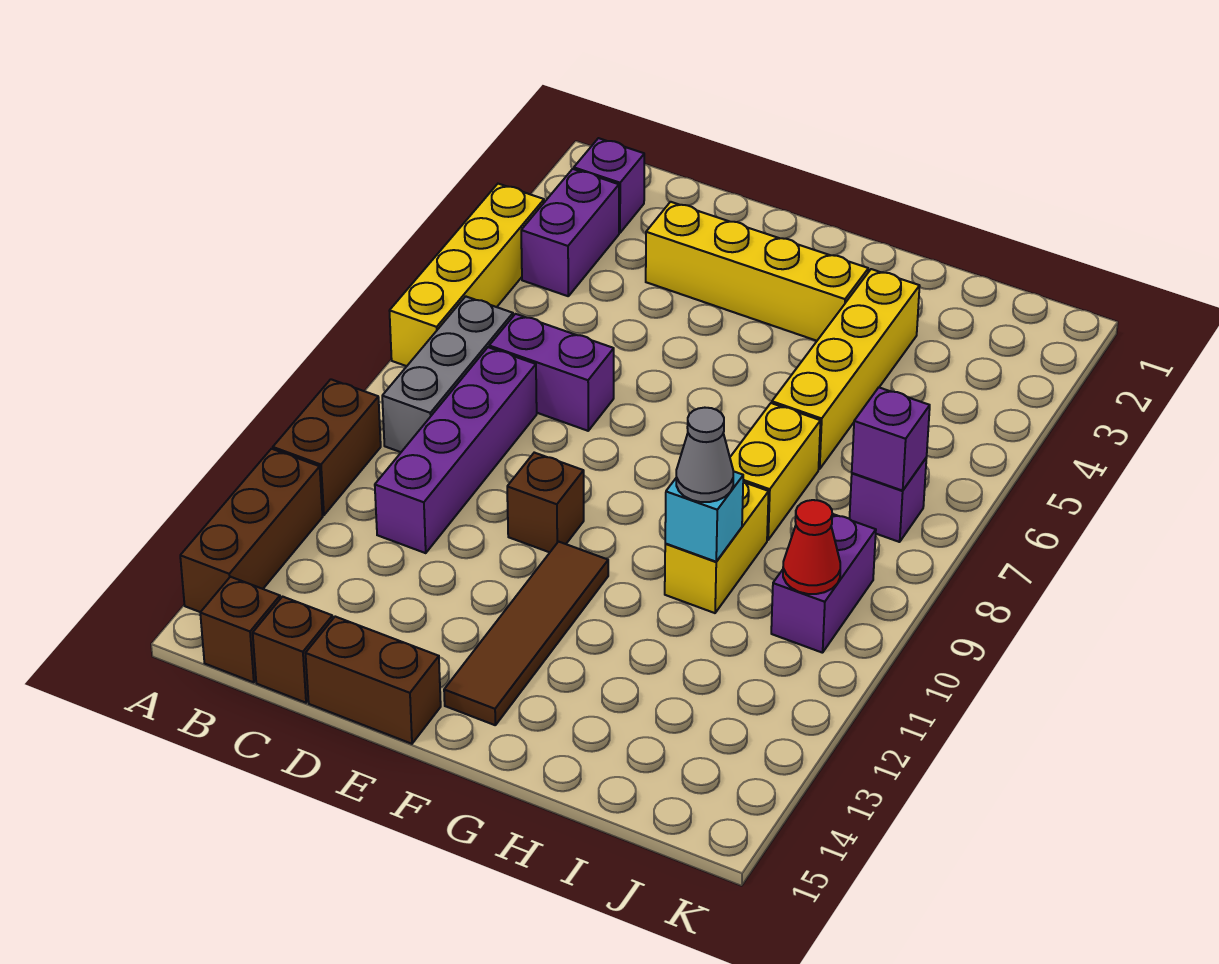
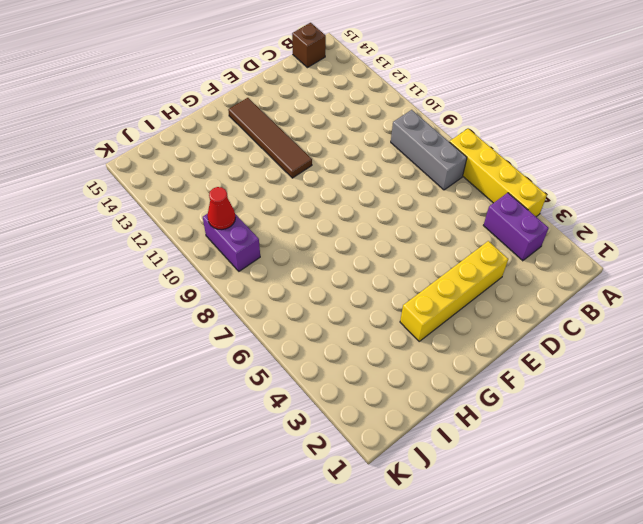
none -> brown brick A10:A11 level 1
none -> brown brick A12:A14 level 1
none -> purple brick B2 level 1

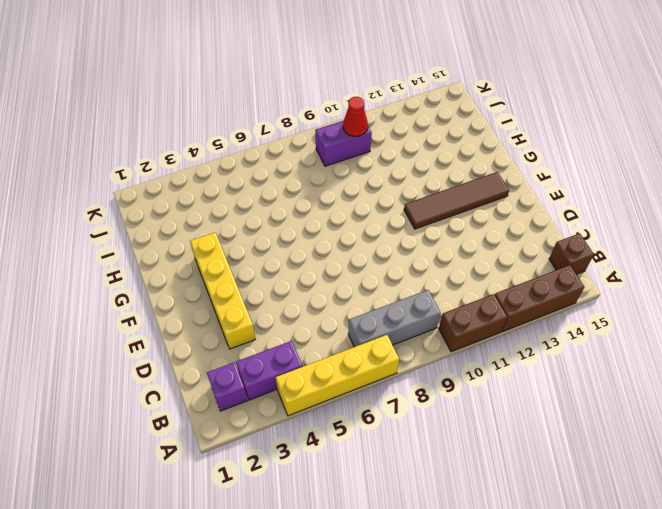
none -> purple brick C7:D7 level 1
none -> purple brick C8:C11 level 1
none -> brown brick C15 level 1

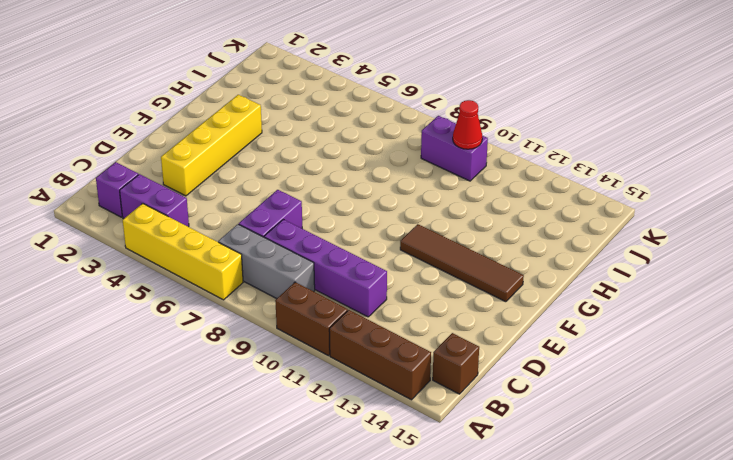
none -> brown brick C15 level 1
none -> brown brick D15:E15 level 1
none -> brown brick E10 level 1

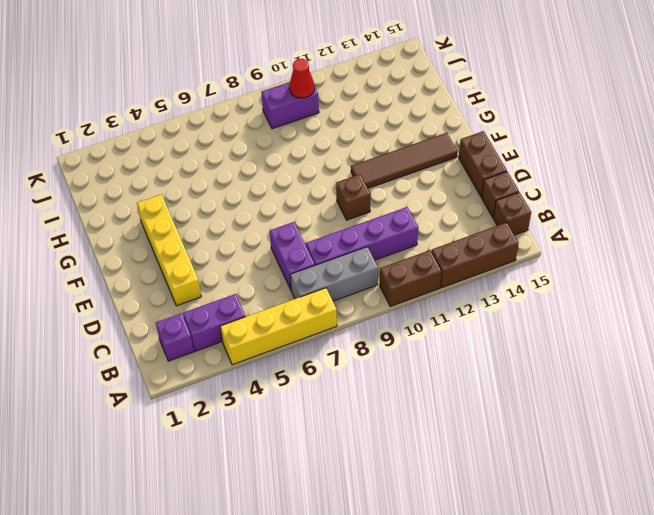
none -> yellow brick H3:H6 level 1
none -> yellow brick H7:H8 level 1
none -> yellow brick H9:H10 level 1

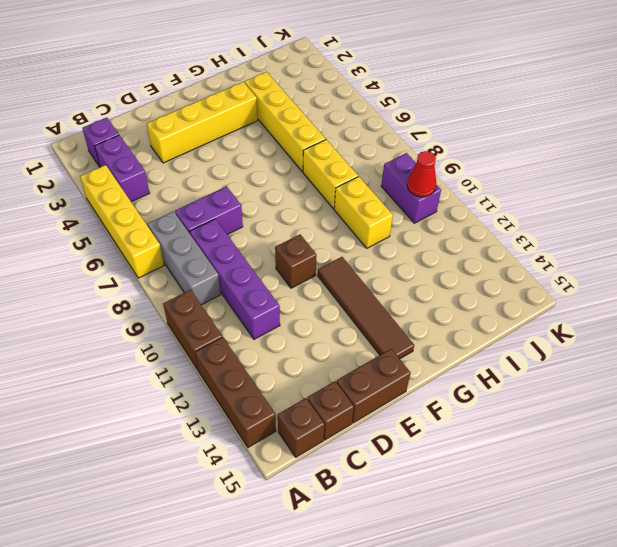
none -> purple brick J7 level 1
none -> cyan brick H10 level 2
none -> purple brick J7 level 2

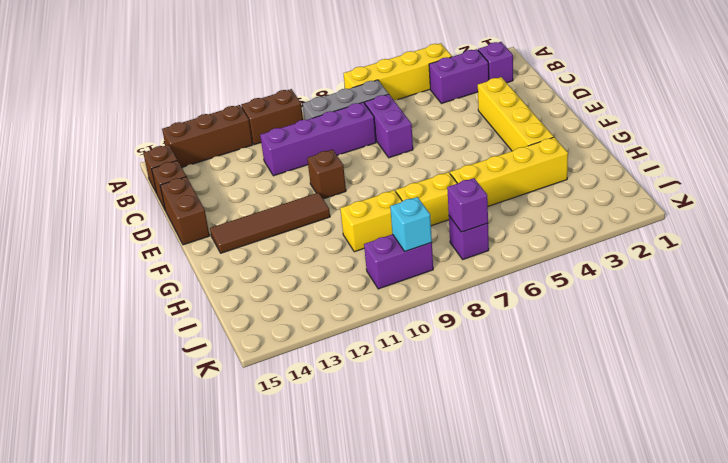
cyan brick J9 level 2 -> cyan brick H10 level 2
none -> red cone J10 level 2
none -> grey cone H10 level 3

